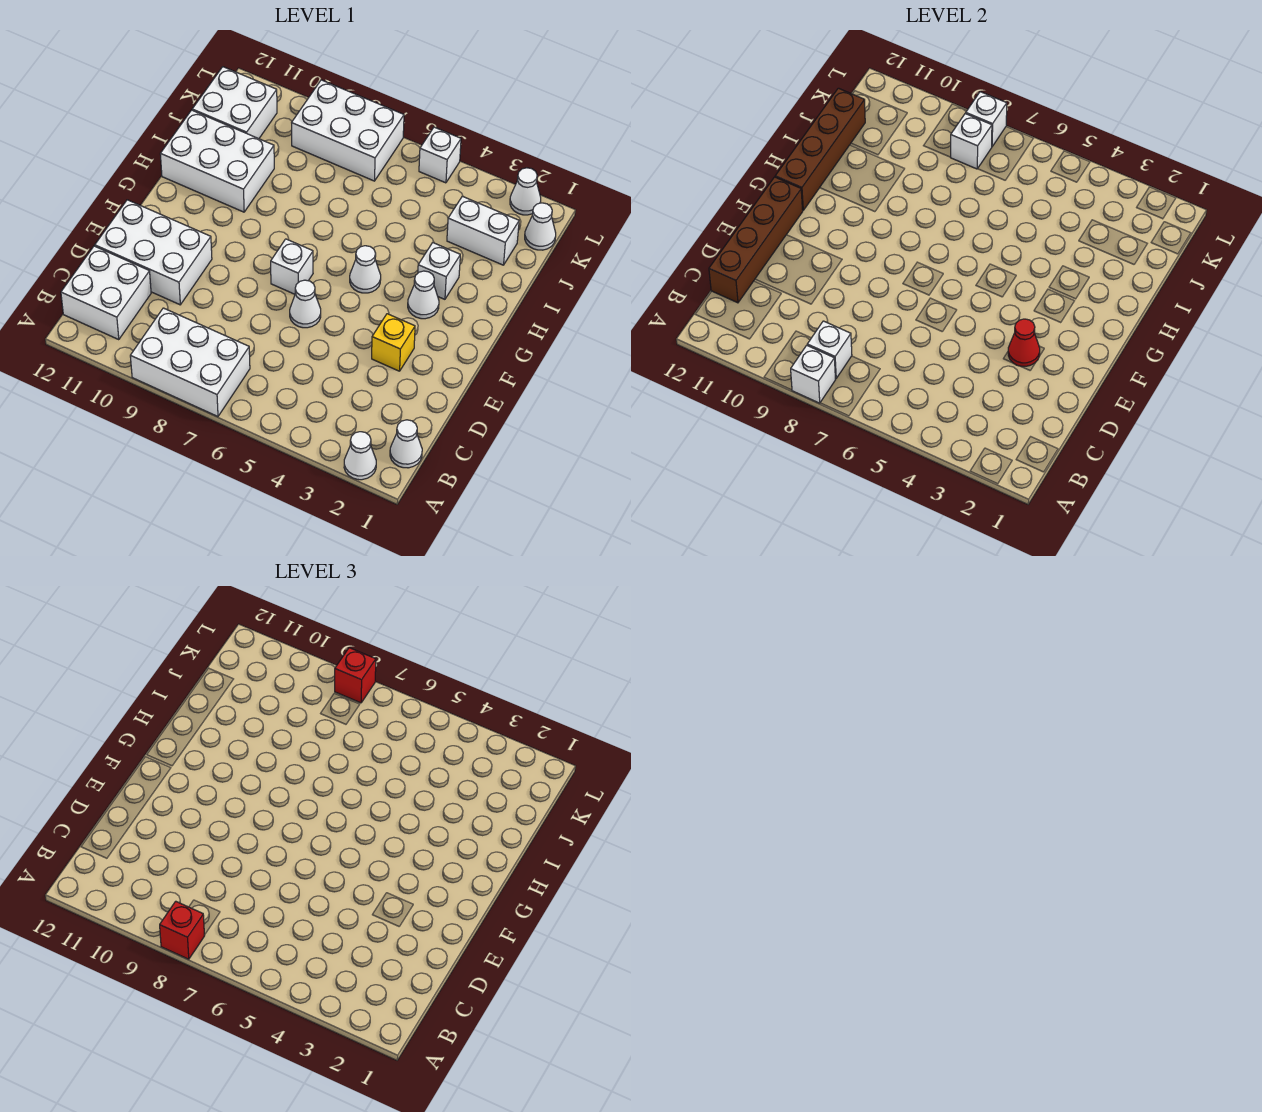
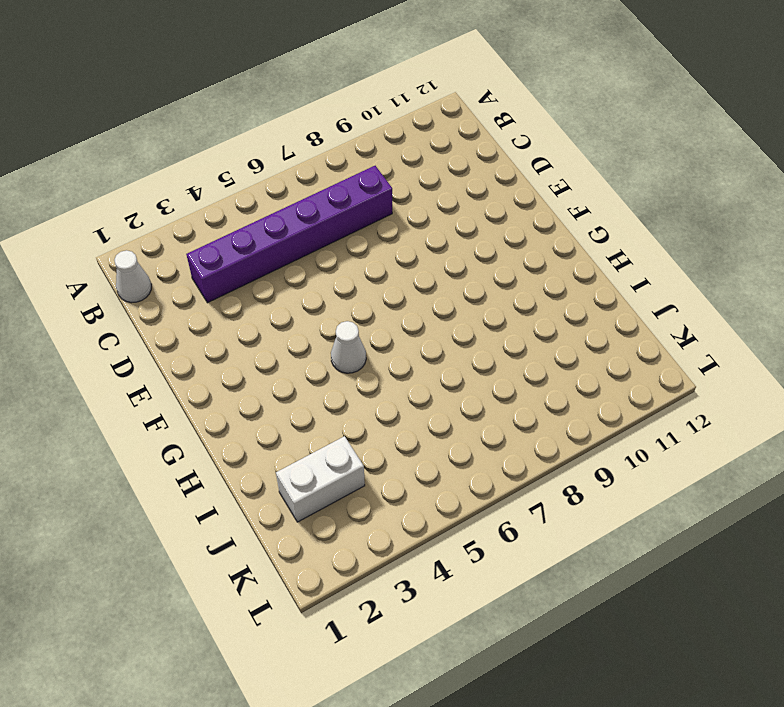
purple brick C3:C8 level 1 -> none
none -> white cone A2 level 1
none -> white brick A7:B9 level 1
none -> white brick B11:C12 level 1

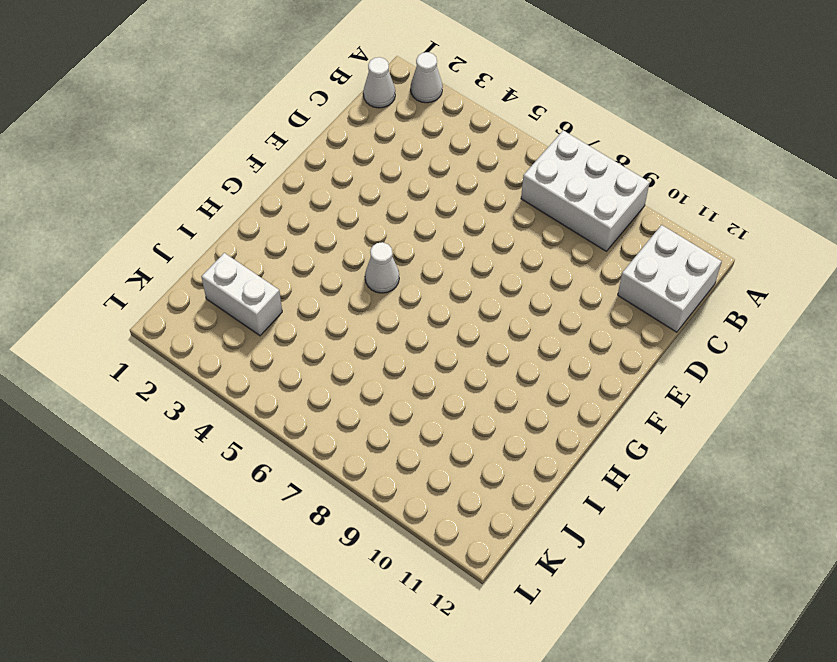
none -> white brick D10:E12 level 1
none -> yellow brick E3 level 1
none -> white cone E6 level 1

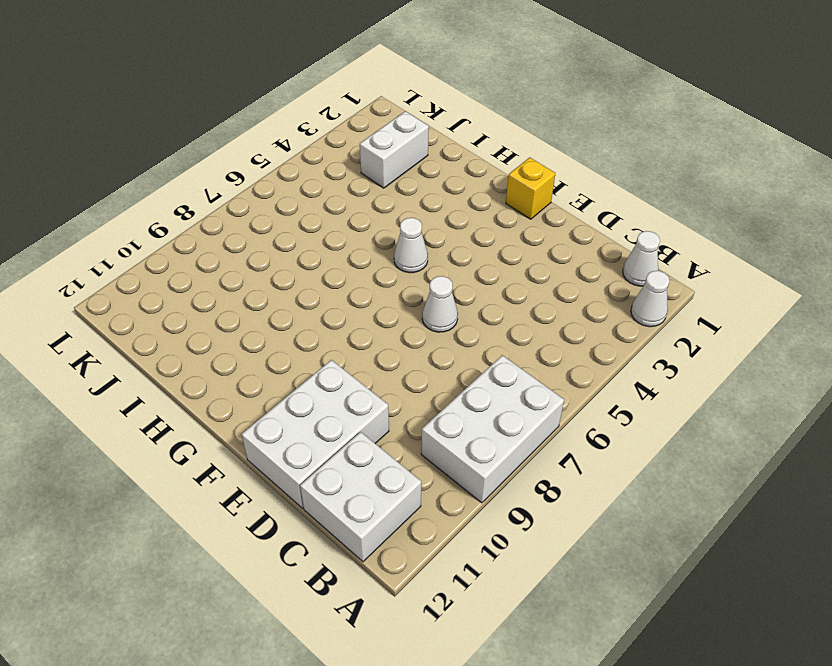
yellow brick F1 level 1 -> yellow brick E3 level 1
none -> white brick F7 level 1
none -> white cone G3 level 1
none -> white brick H3 level 1

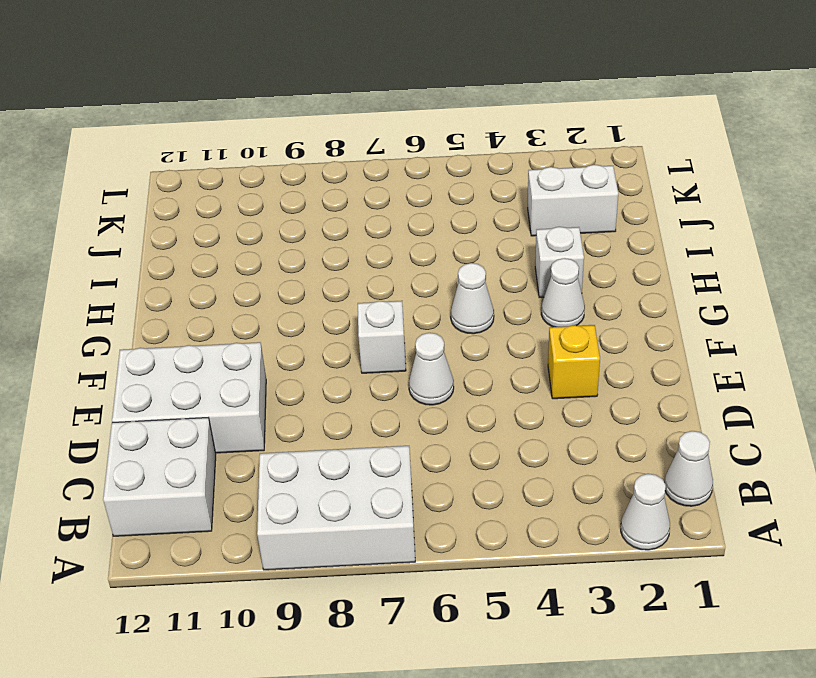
none -> white brick H10:I12 level 1
none -> white brick J11:K12 level 1
none -> white cone K1 level 1

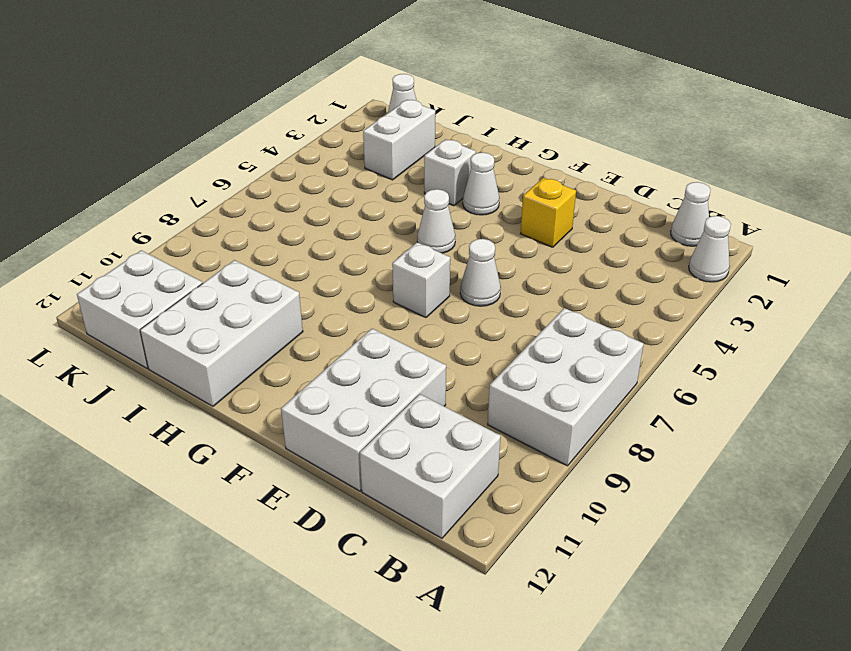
none -> white brick K7:L9 level 1
none -> white cone L2 level 1
none -> white brick L5 level 1

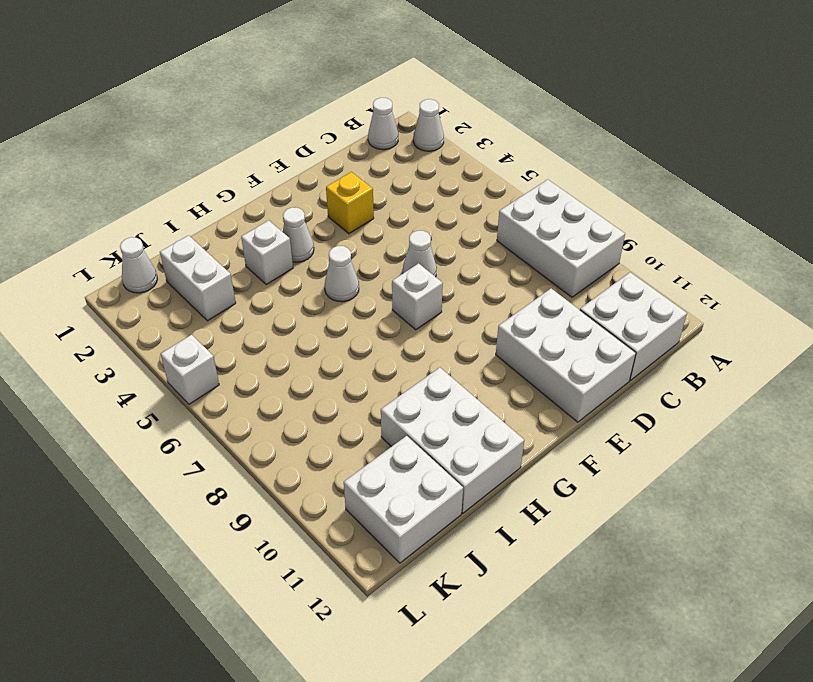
none -> white brick K7:L9 level 1
none -> white cone L2 level 1
none -> white brick A8 level 2

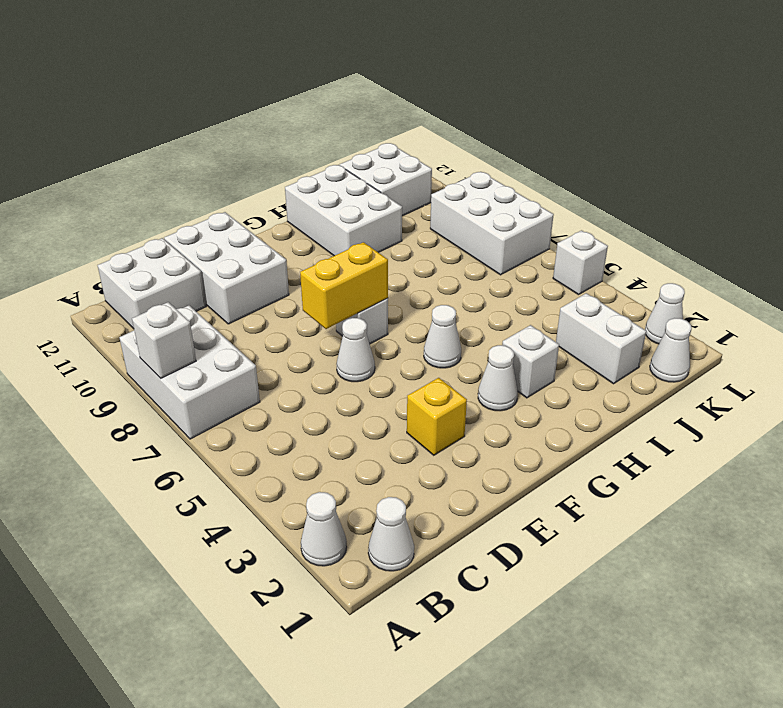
yellow brick E7:F7 level 2 -> none
none -> white brick B8 level 2
none -> brown brick C12:F12 level 2
none -> red cone E3 level 2

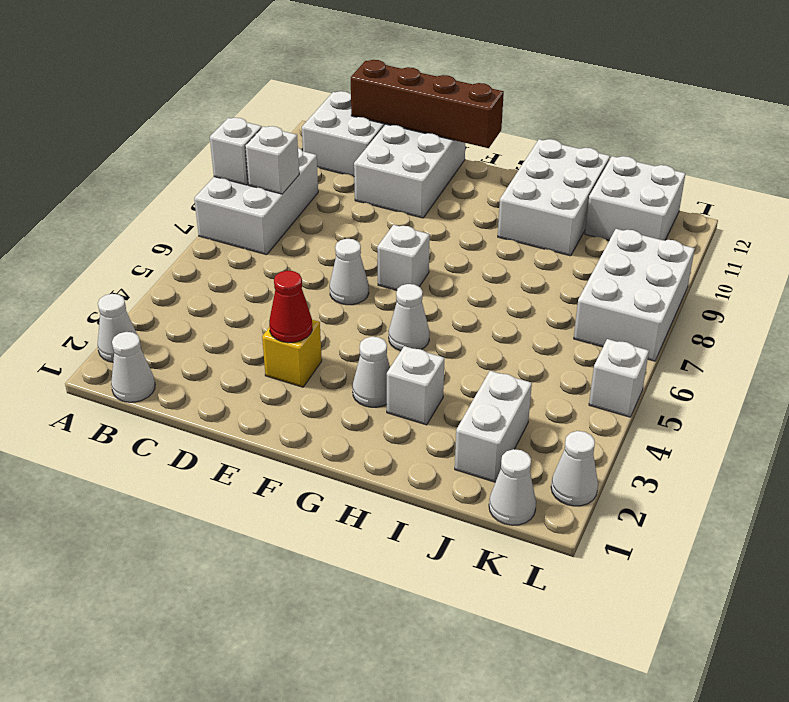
none -> brown brick G12:J12 level 2
none -> white brick K8 level 2
none -> white brick L8 level 2

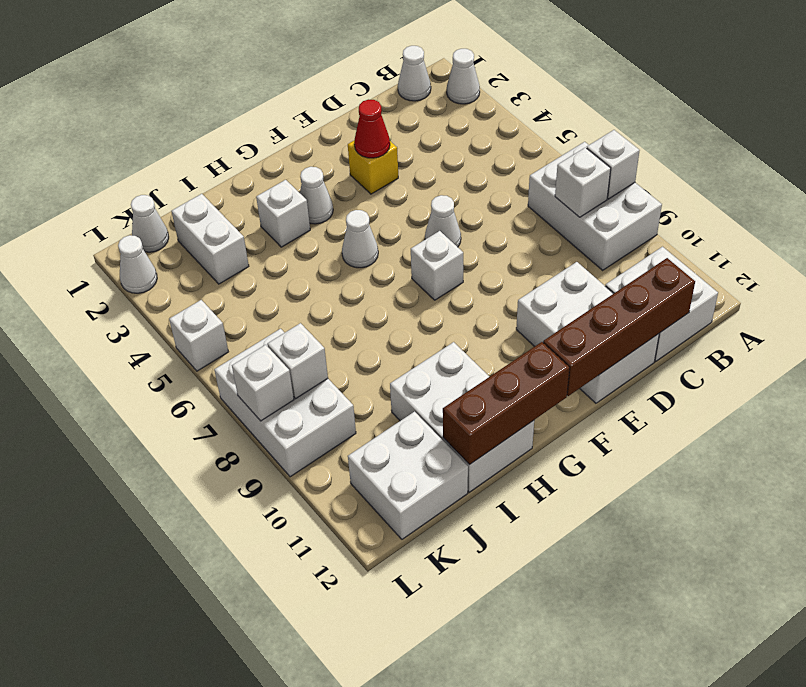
brown brick G12:I12 level 2 -> brown brick G12:J12 level 2
none -> red brick A8 level 3
none -> red brick L8 level 3

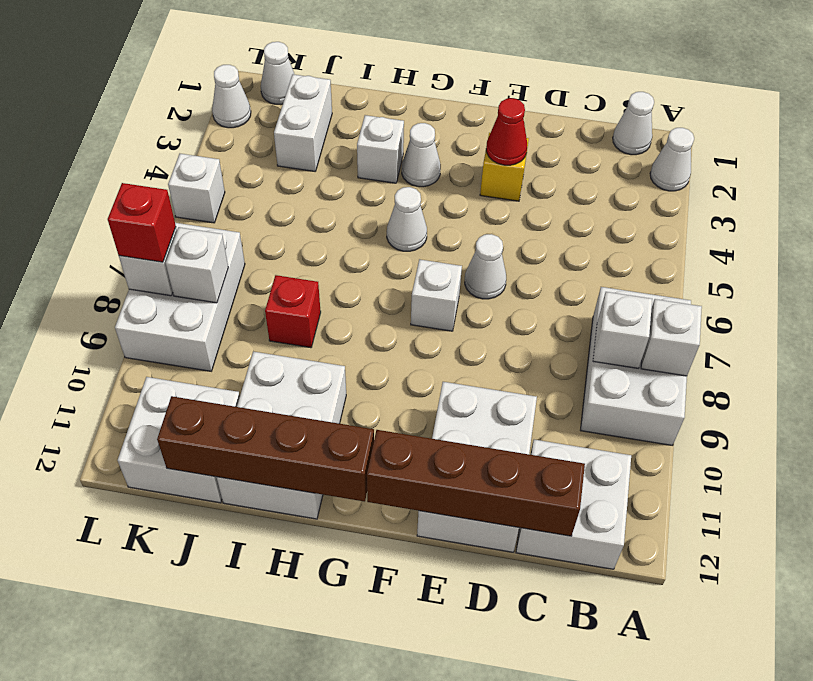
red brick I8 level 1 -> red brick A8 level 3

